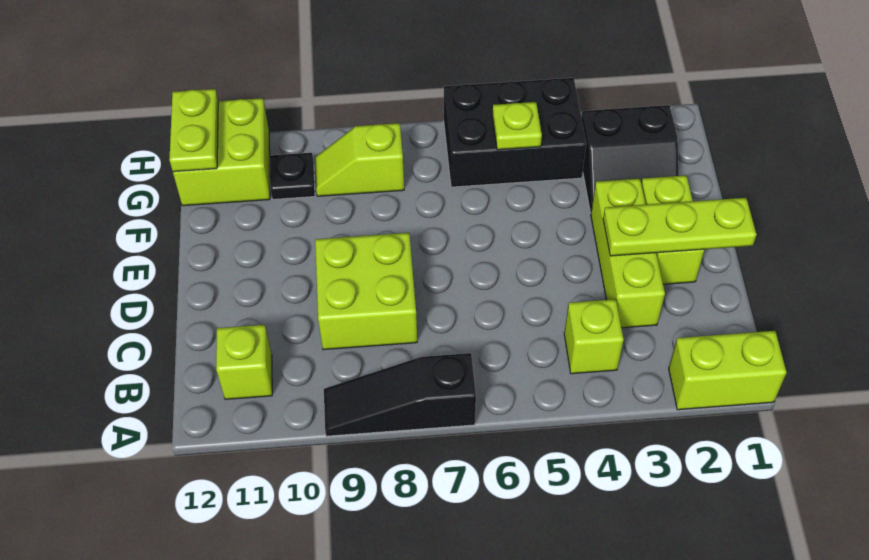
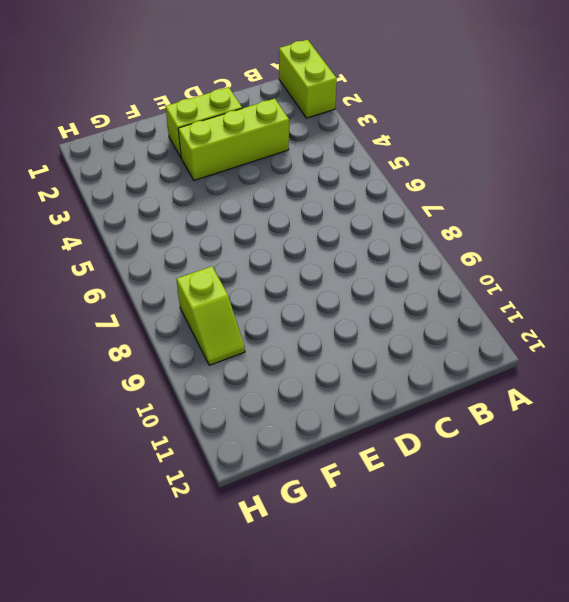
none -> black slope A7:A9 level 1 top 7
none -> lime brick B4 level 1
none -> lime brick B11 level 1

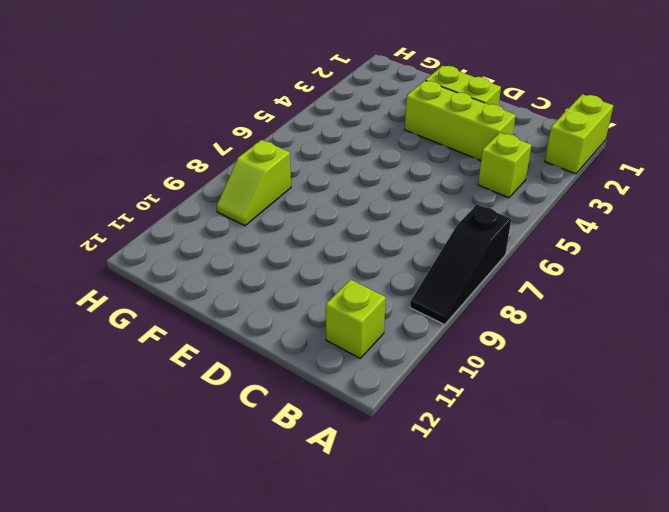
none -> lime brick C8:D9 level 1
none -> black slope F2:G3 level 1 top G
none -> black brick G4:H6 level 1

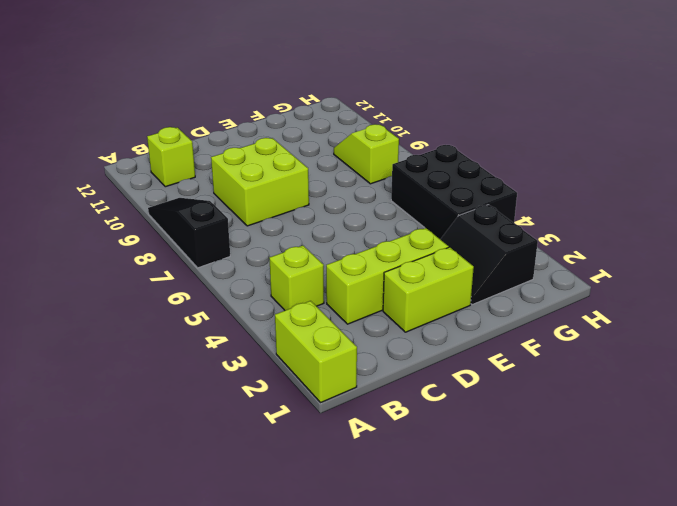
none -> black plate G10 level 1
none -> lime brick G11:H12 level 1
none -> lime plate D1:D3 level 2

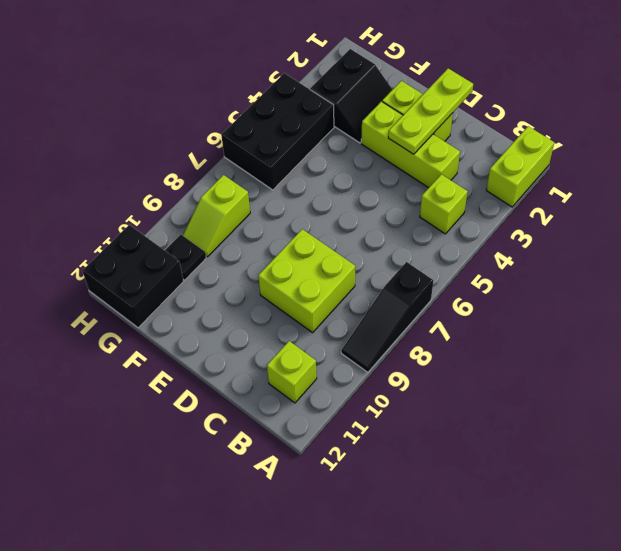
black brick G11:H12 level 1 -> lime brick G11:H12 level 1
none -> lime plate G5 level 2
none -> lime plate G12:H12 level 2

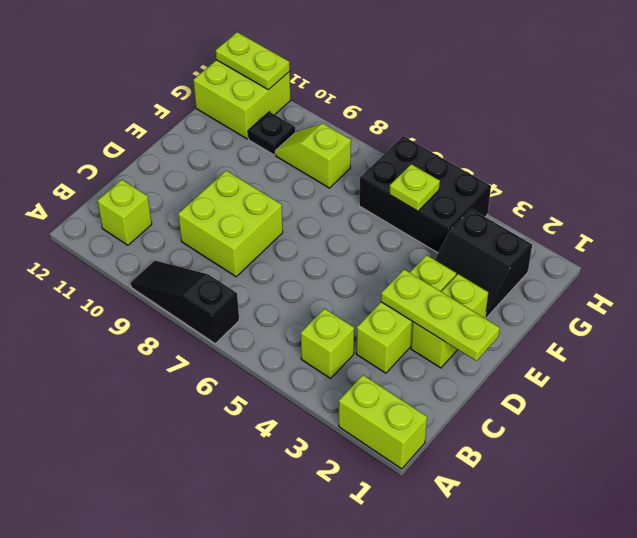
lime plate H11:H12 level 2 -> lime plate G12:H12 level 2

